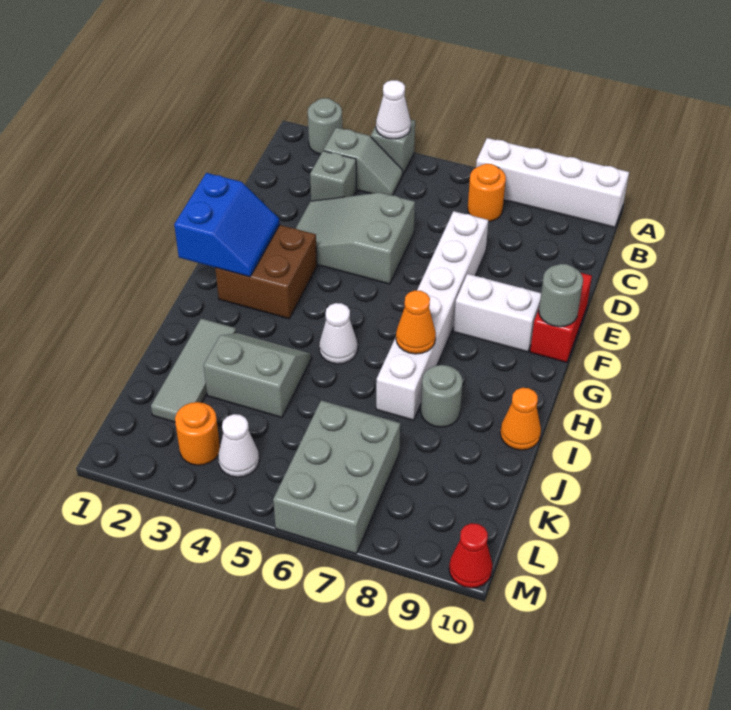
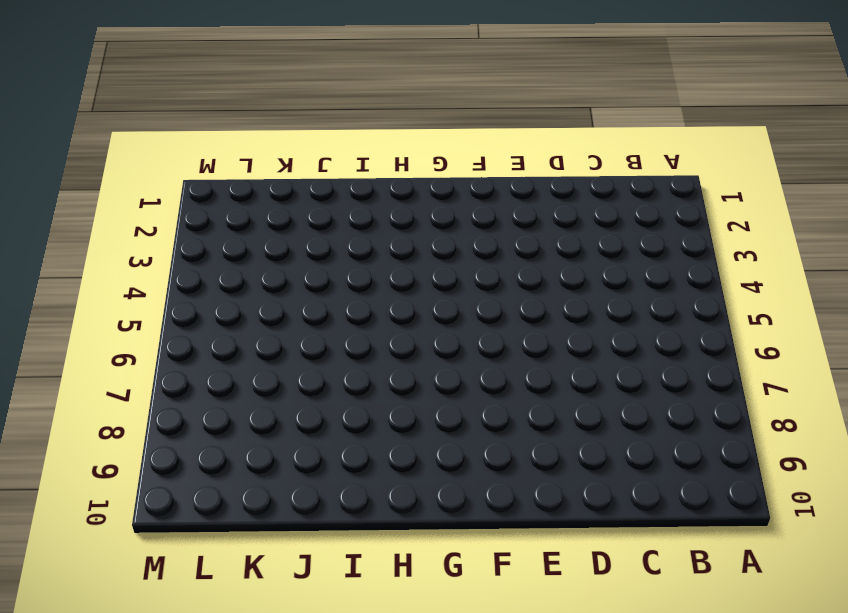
none -> grey round brick A2 level 1
none -> grey brick A4 level 1
none -> white brick A7:A10 level 1

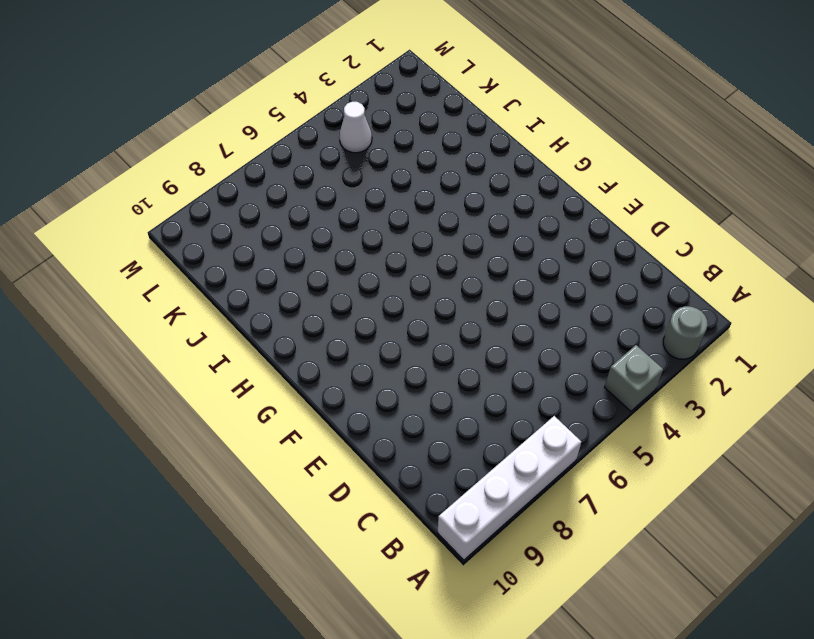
none -> grey slope B3:B4 level 1 top 3
none -> orange round brick B7 level 1
none -> grey brick C3 level 1

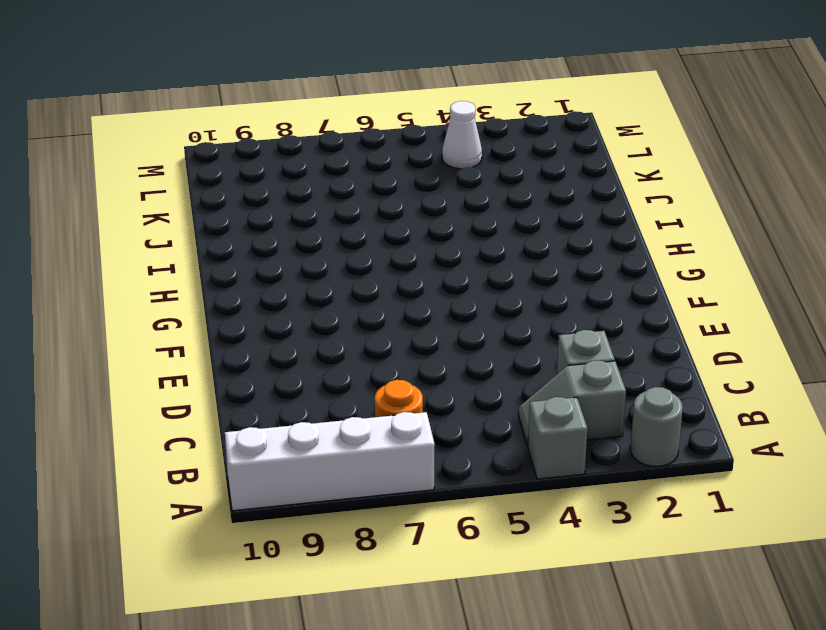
none -> grey slope D3:E5 level 1 top 5
none -> white brick D7:I7 level 1
none -> red brick E10:F10 level 1

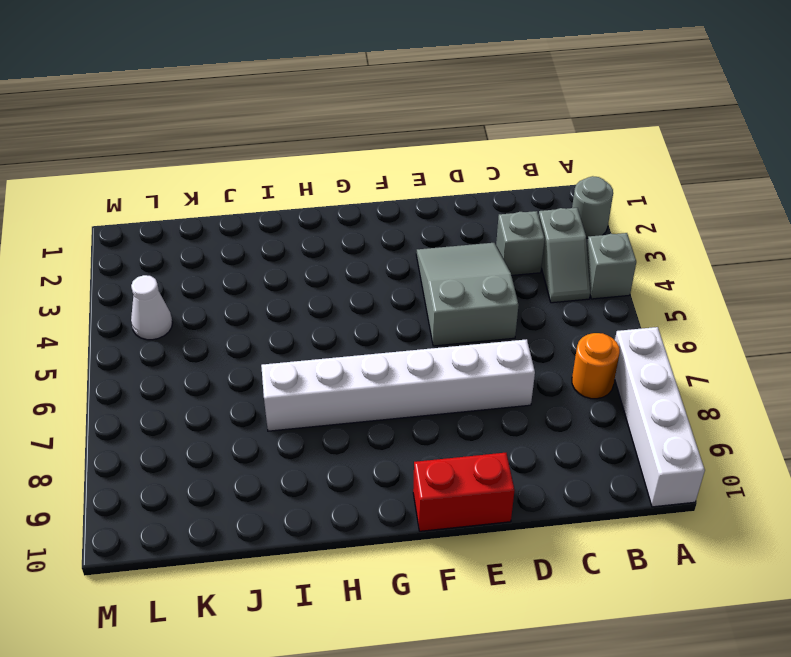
none -> brown brick F2:G3 level 1
none -> white brick F8:F9 level 1
none -> white cone H5 level 1

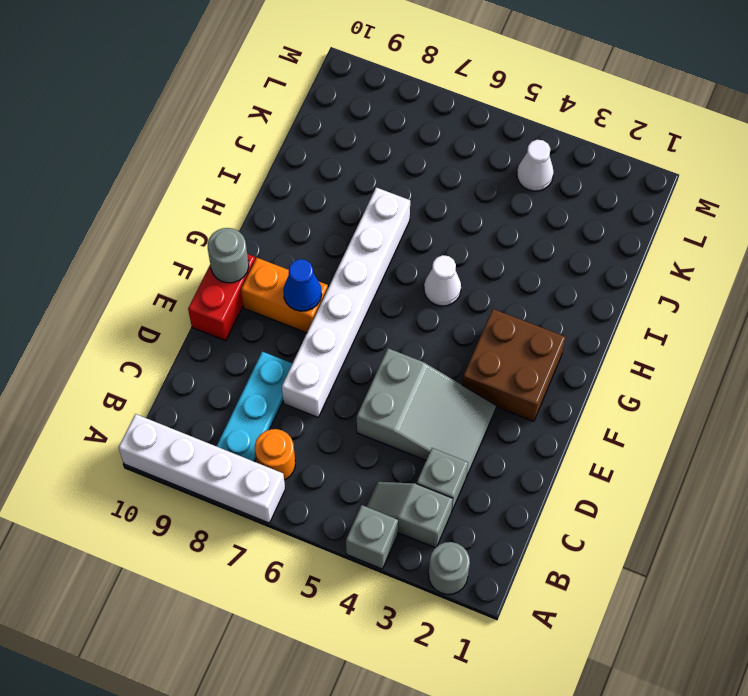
cyan plate B8:D8 level 1 -> none
orange brick F8:F9 level 1 -> white brick F8:F9 level 1
blue cone F8 level 2 -> none
none -> grey tile I2:K2 level 1
none -> grey slope I3:J4 level 1 top J
none -> grey round brick I8 level 1

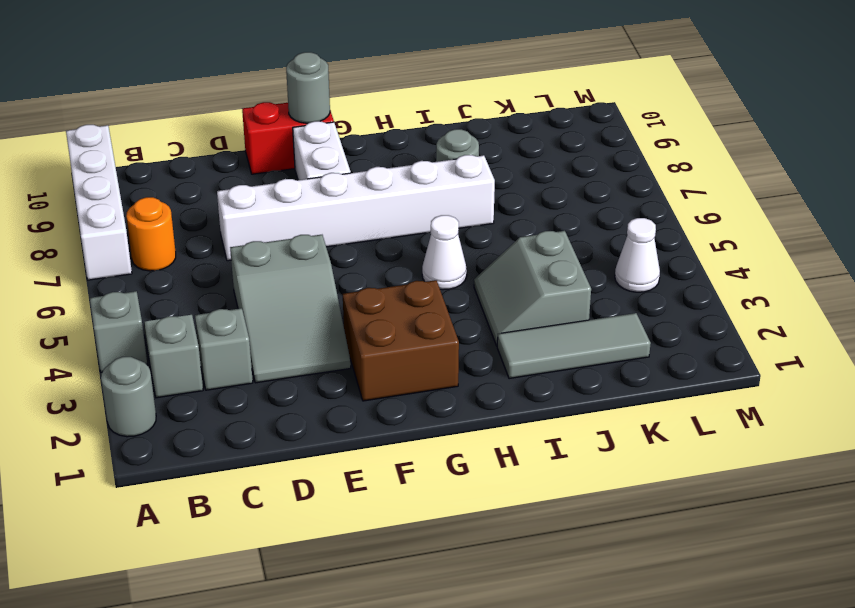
none -> orange cone I10 level 1
none -> grey brick K6:M7 level 1
none -> orange round brick L3 level 1

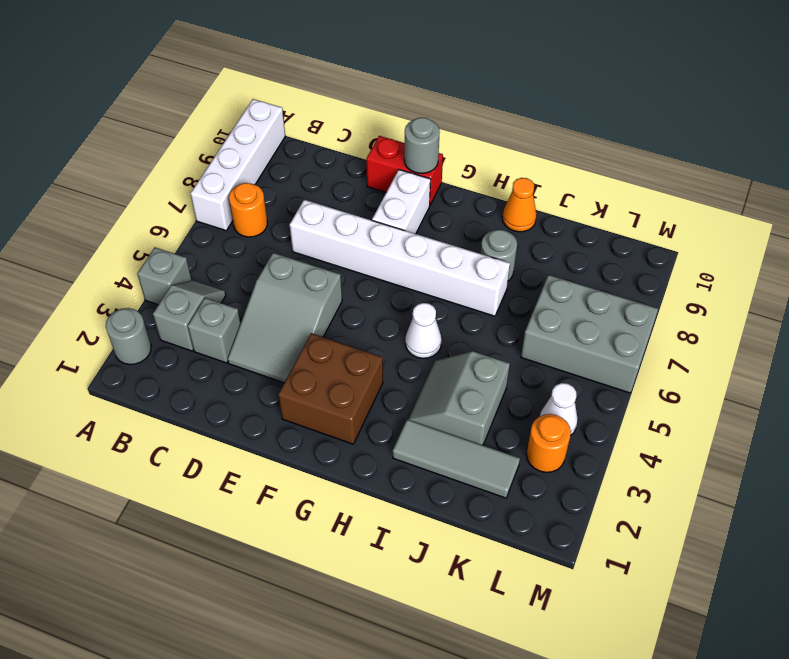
none -> red cone M10 level 1
none -> white cone A4 level 2
none -> blue slope F1:G2 level 2 top 1

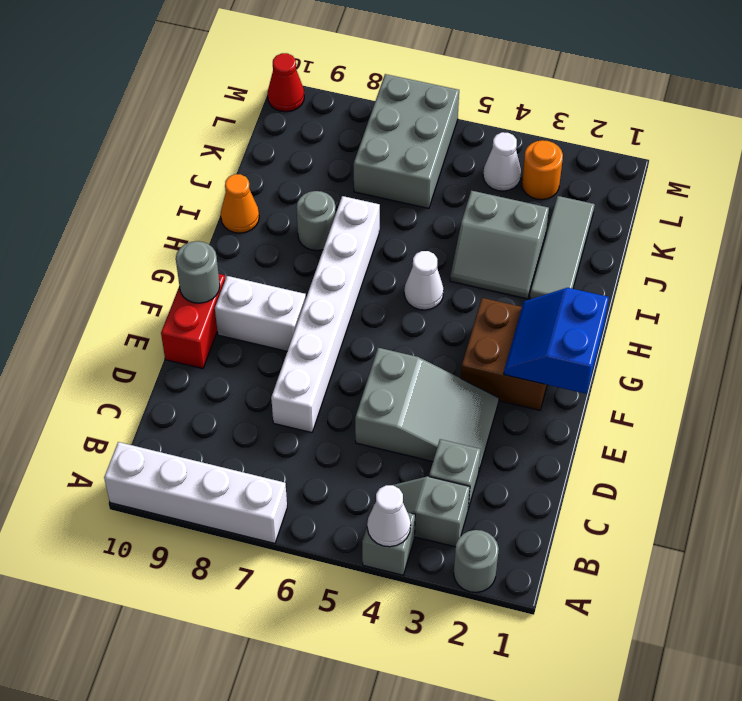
none -> orange round brick B7 level 1
none -> orange cone H7 level 2

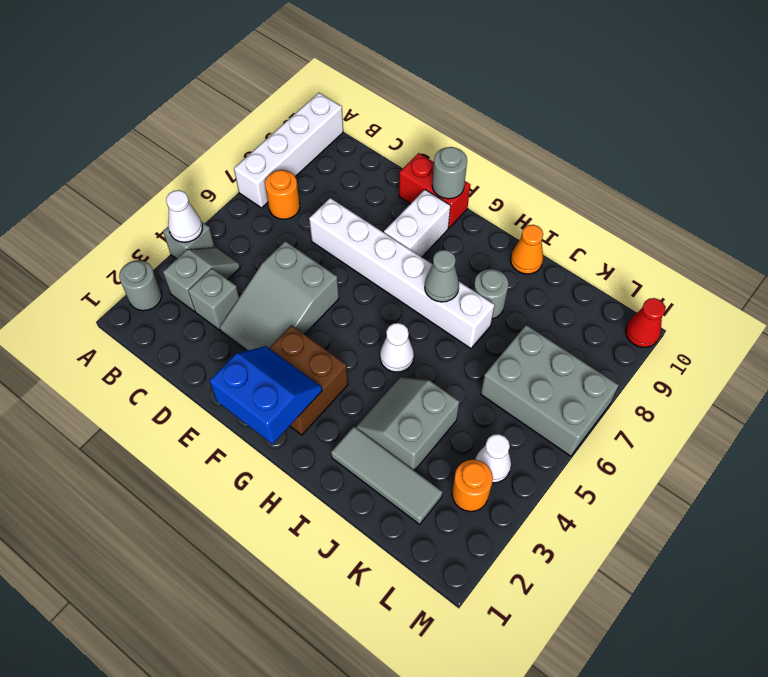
grey cone H7 level 2 -> orange cone H7 level 2

